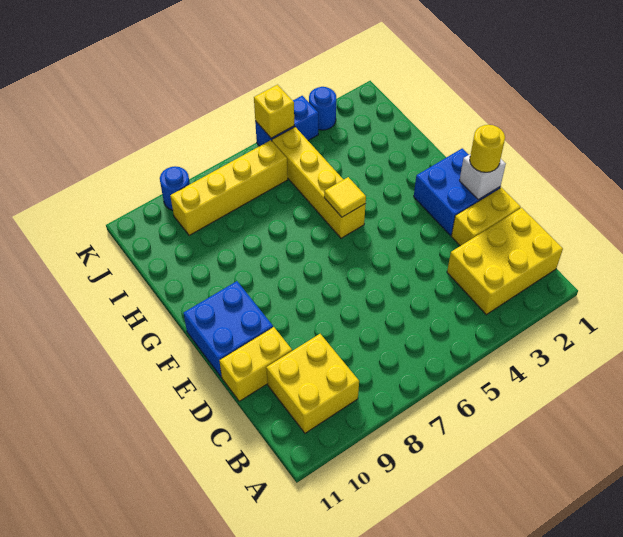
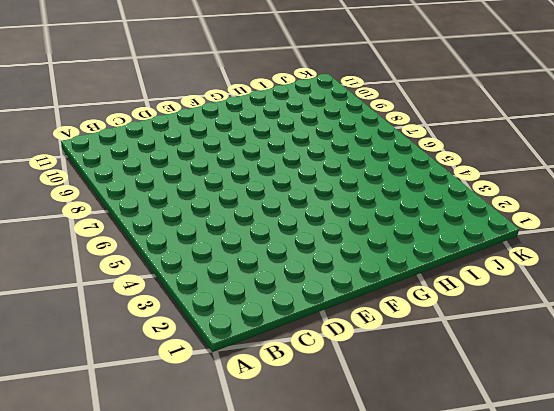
none -> yellow brick B1:C3 level 1
none -> yellow brick B9:C10 level 1
none -> yellow brick D1:D2 level 1

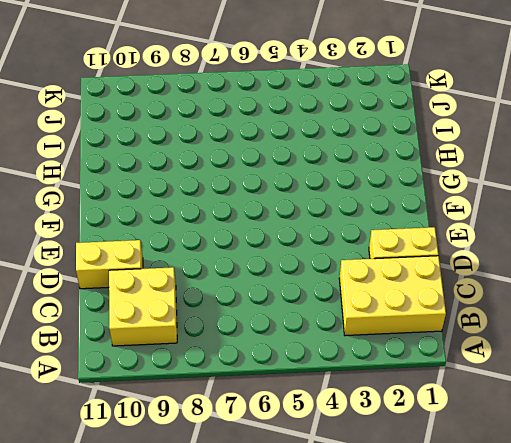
none -> blue brick E1:F2 level 1
none -> blue brick E10:F11 level 1
none -> yellow brick G5:J5 level 1

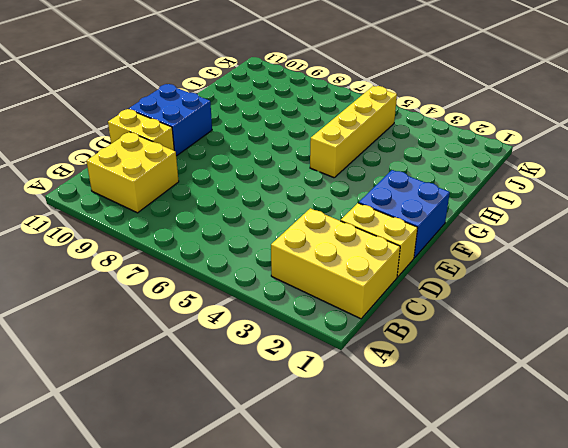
none -> yellow brick J6:J9 level 1
none -> blue round brick K3 level 1
none -> blue brick K4:K5 level 1

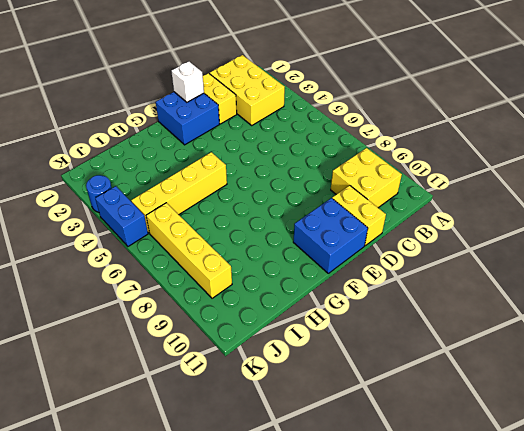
none -> blue round brick K9 level 1
none -> yellow tile G5 level 2
none -> yellow brick K5 level 2

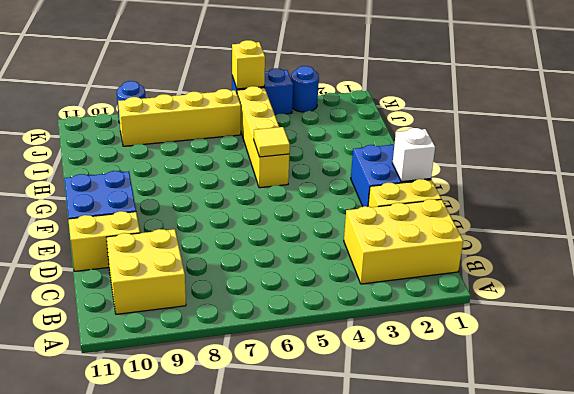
none -> yellow round brick E1 level 3

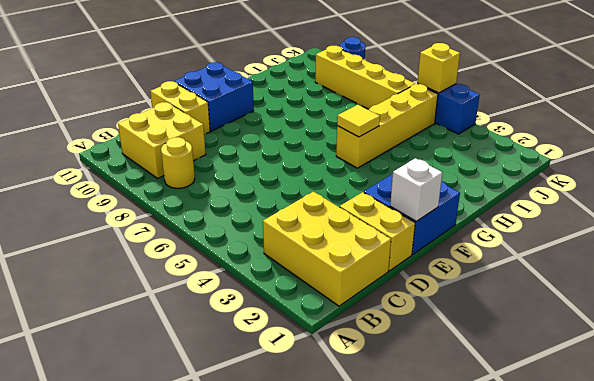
yellow round brick B8 level 1 -> yellow round brick E1 level 3
none -> blue round brick K3 level 1

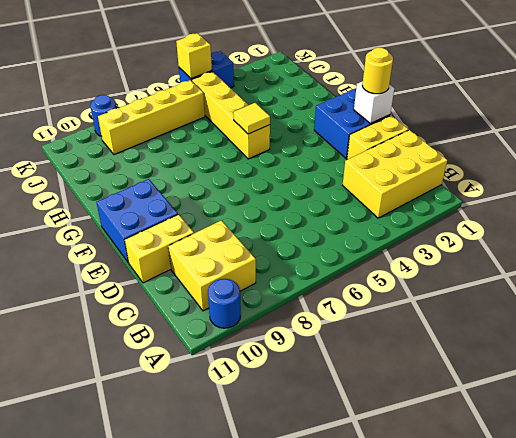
blue round brick A10 level 1 -> blue round brick K3 level 1

